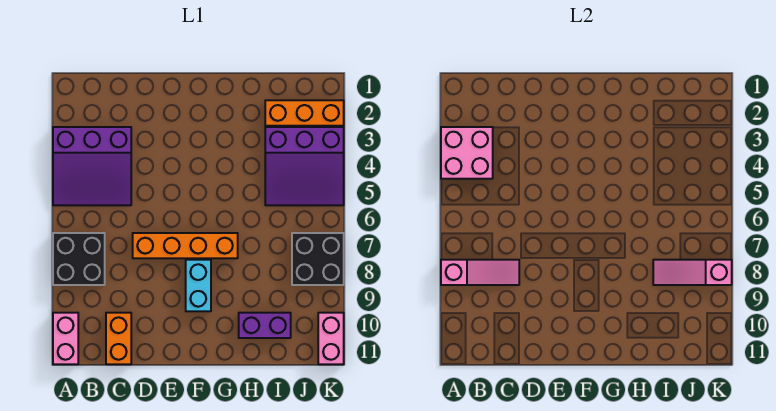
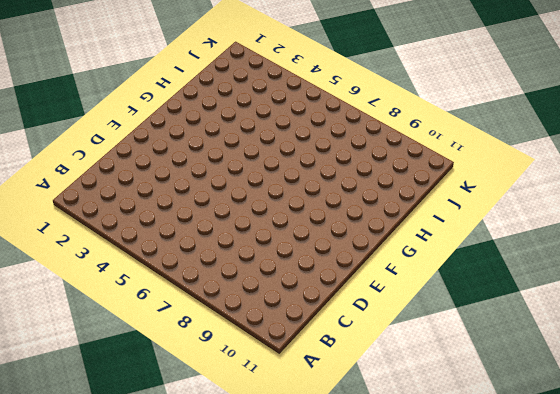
none -> purple slope A3:C5 level 1 top 3
none -> black brick A7:B8 level 1
none -> pink brick A10:A11 level 1

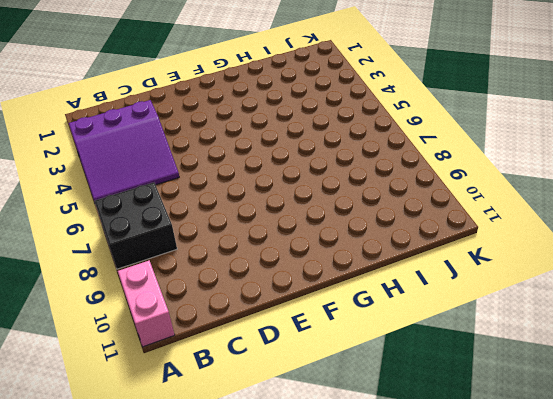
none -> orange brick C10:C11 level 1
none -> orange brick D7:G7 level 1
none -> cyan brick F8:F9 level 1

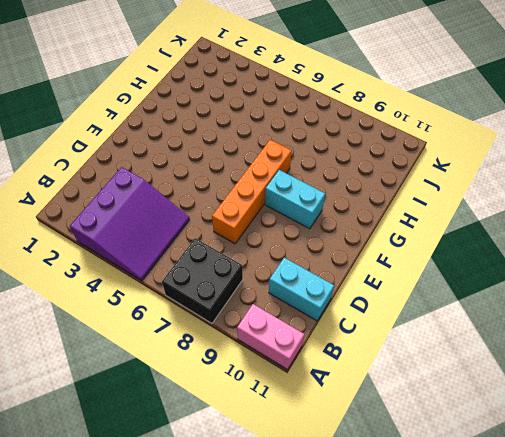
cyan brick C10:C11 level 1 -> orange brick C10:C11 level 1
none -> purple brick H10:I10 level 1
none -> orange brick I2:K2 level 1
none -> purple slope I3:K5 level 1 top 3

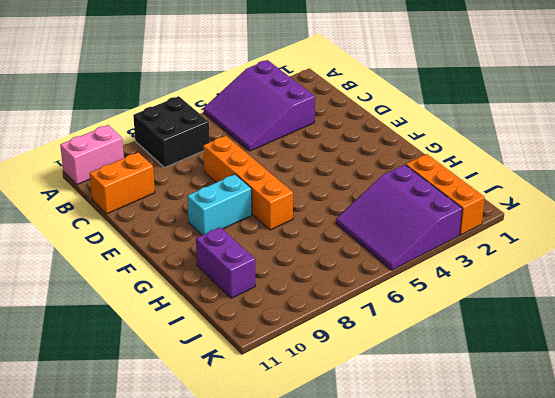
none -> black brick J7:K8 level 1
none -> pink brick K10:K11 level 1
none -> pink brick A3:B4 level 2

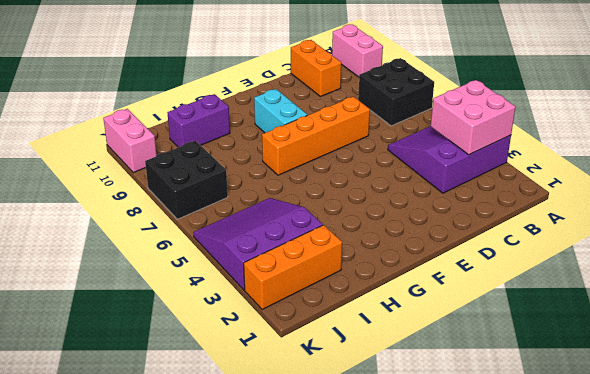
none -> pink slope A8:C8 level 2 top A
none -> pink slope I8:K8 level 2 top K

